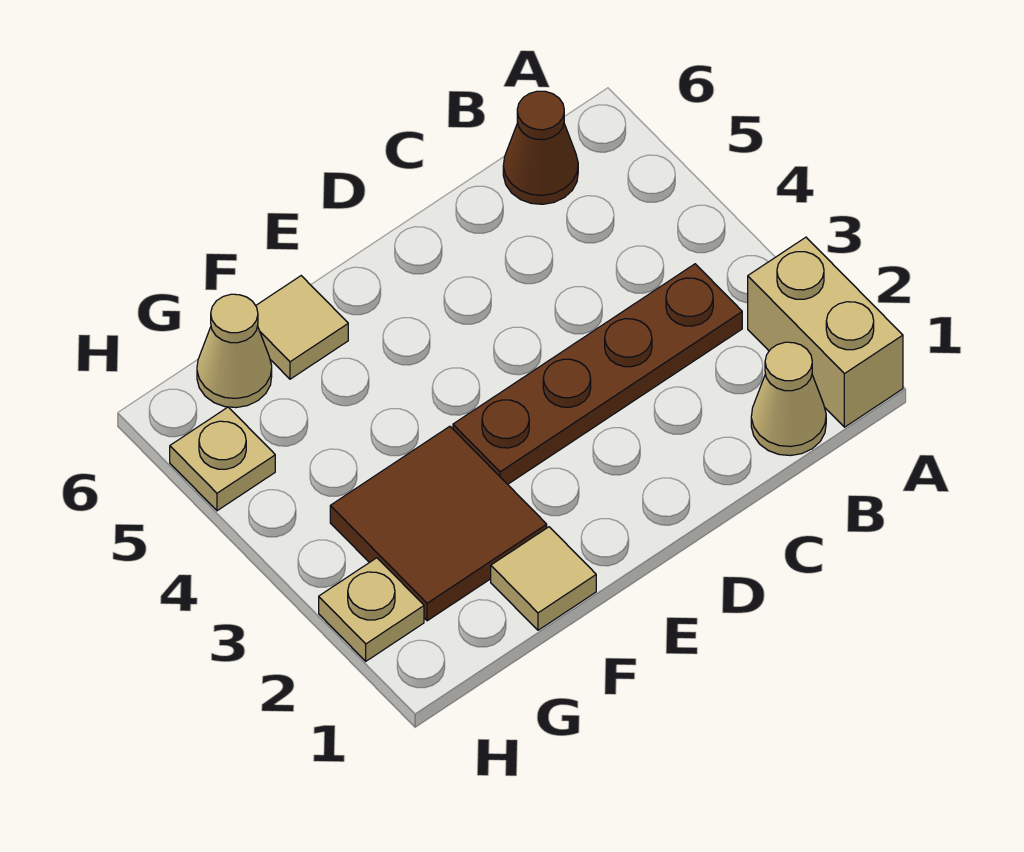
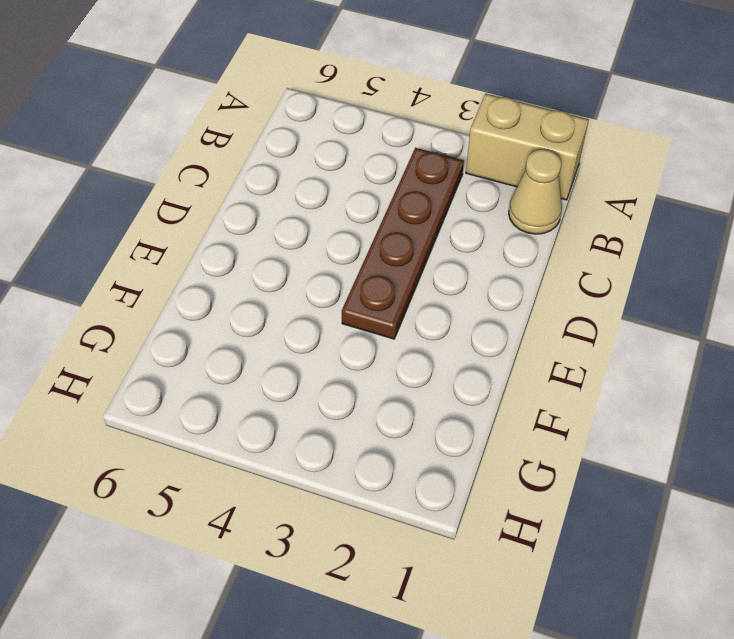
none -> brown cone B6 level 1
none -> tan tile F1 level 1

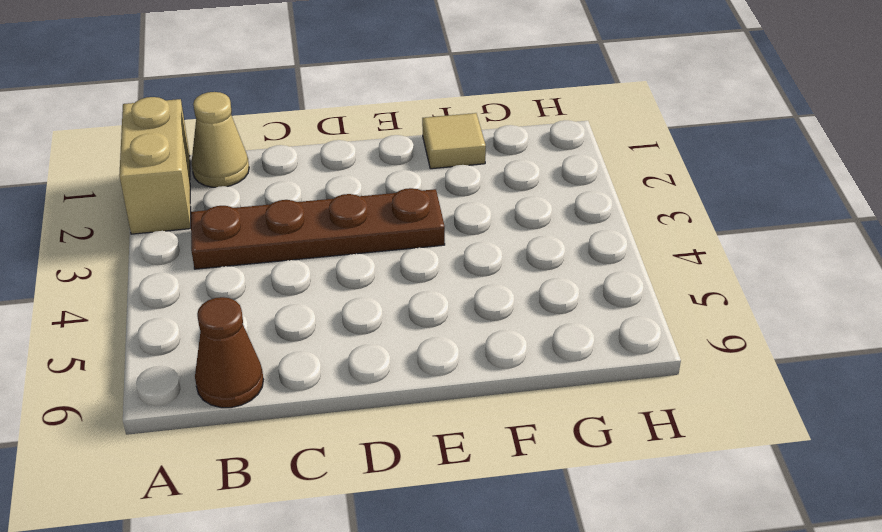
none -> brown tile F2:G3 level 1
none -> tan tile F6 level 1

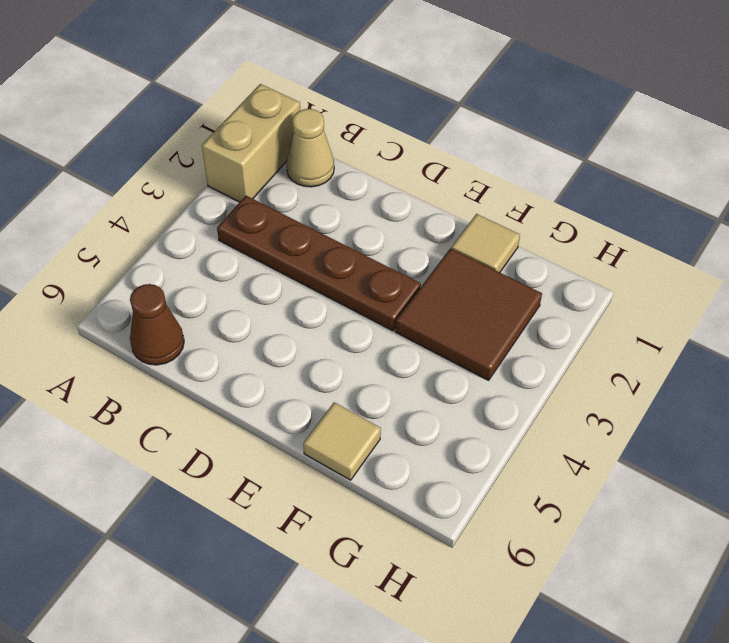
none -> tan cone G6 level 1
none -> tan plate H2 level 1

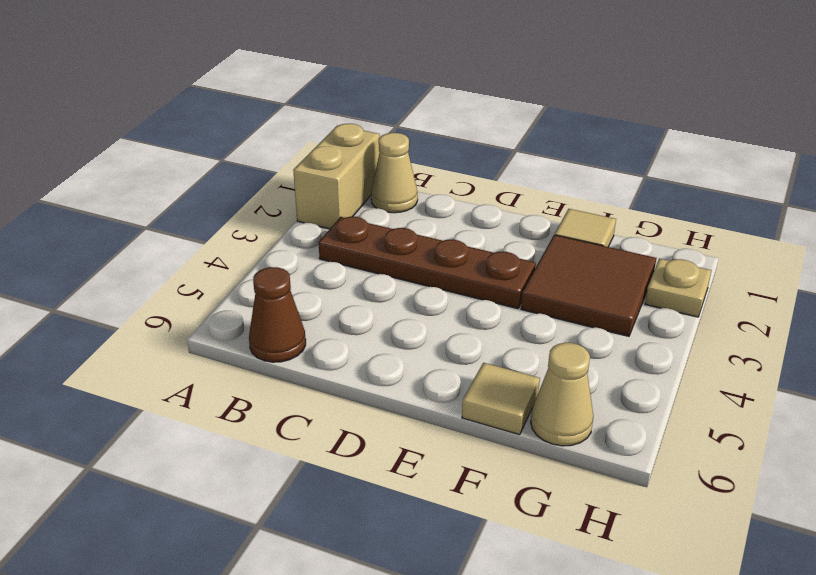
none -> tan plate H5 level 1

